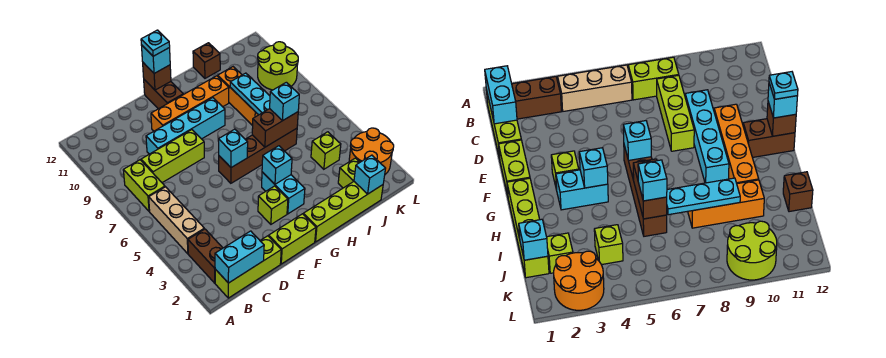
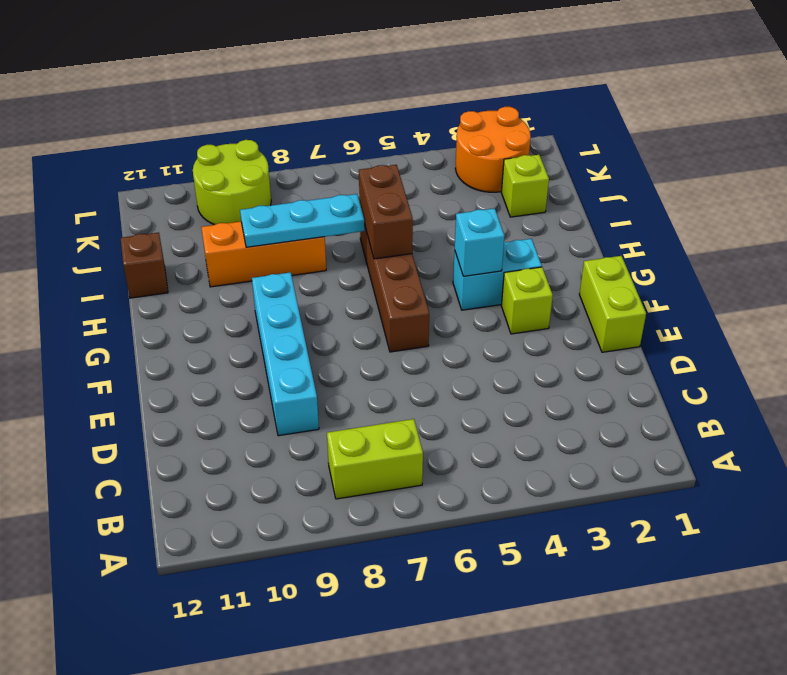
none -> lime brick B1:D1 level 1
none -> brown brick B2:B3 level 1
none -> tan brick B4:B6 level 1

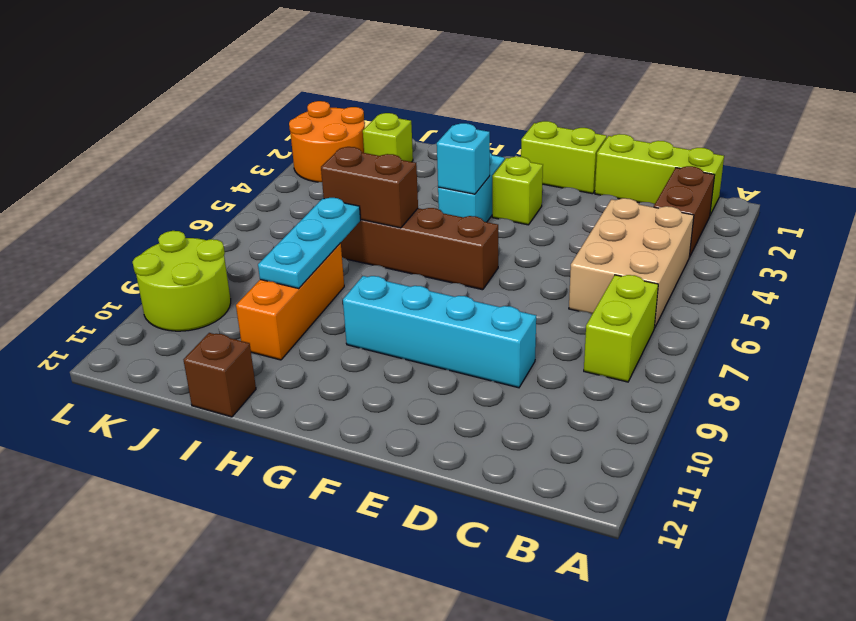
tan brick B4:C6 level 1 -> tan brick B4:B6 level 1
none -> lime brick C8:E8 level 1
none -> orange brick E10:H10 level 1
none -> brown brick F11:F12 level 1

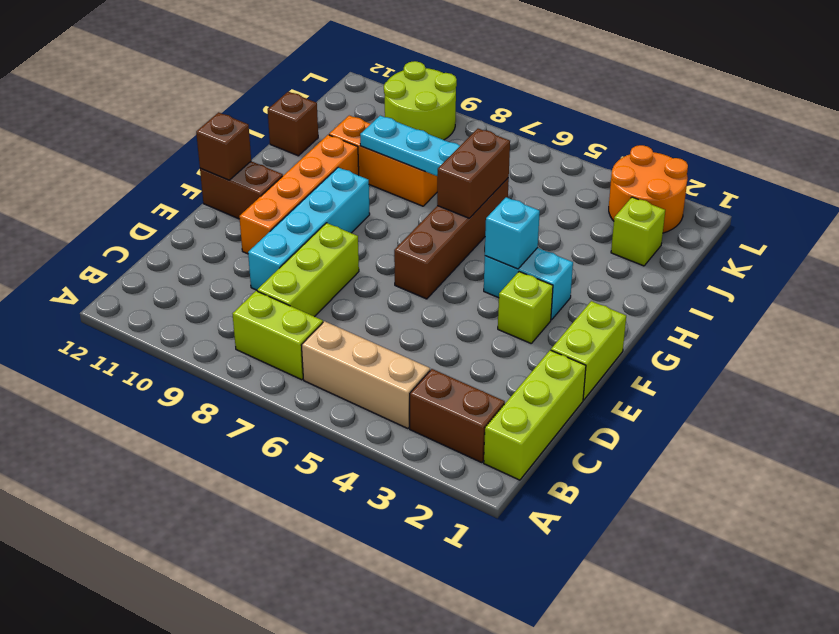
none -> lime brick G1:J1 level 1
none -> lime brick J4 level 1
none -> cyan brick B1:C1 level 2

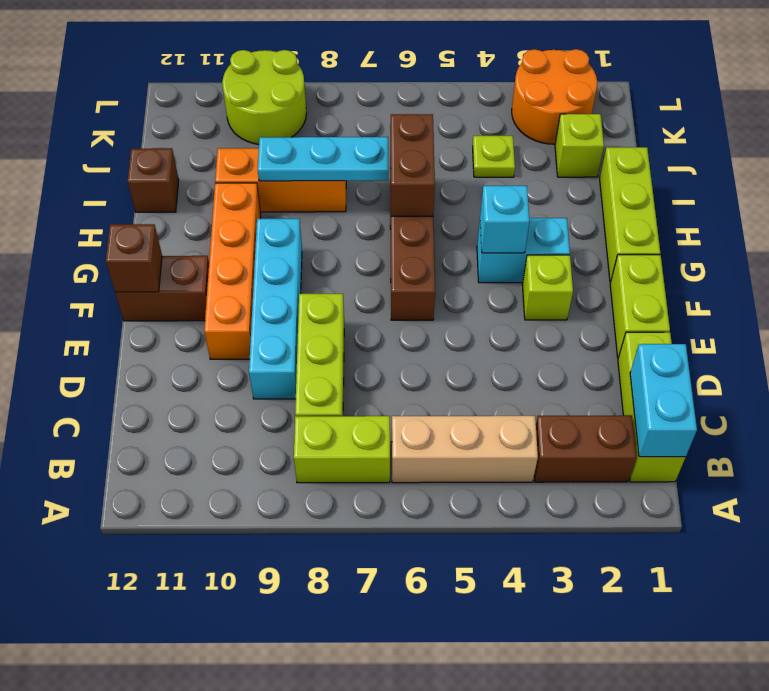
lime brick G1:I1 level 1 -> lime brick G1:J1 level 1
lime plate J4 level 1 -> lime brick J4 level 1
none -> cyan brick F6 level 2
none -> cyan brick J1 level 2
none -> cyan brick F12 level 3

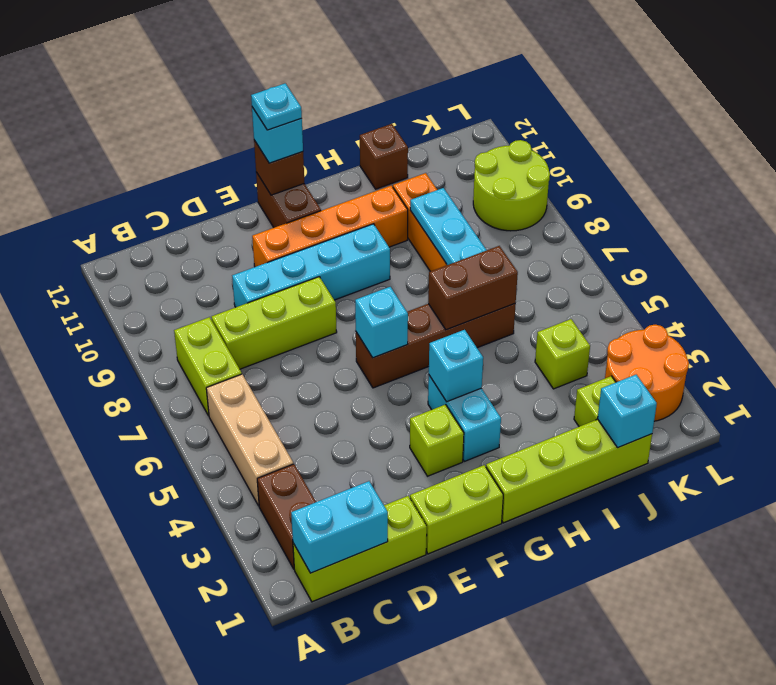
none -> cyan brick I6 level 3

